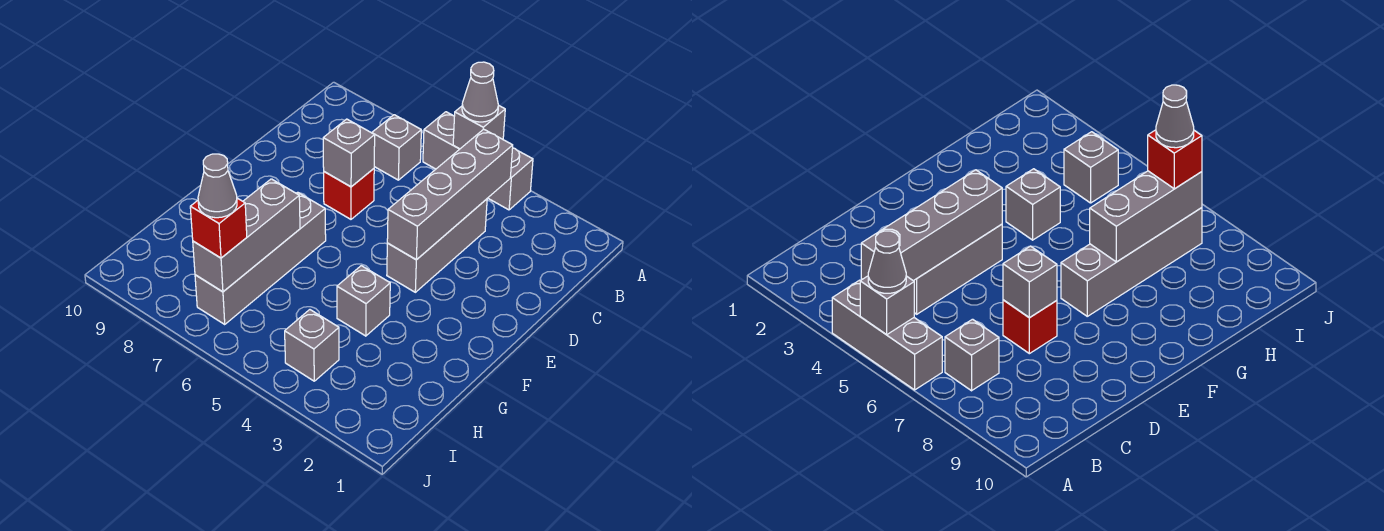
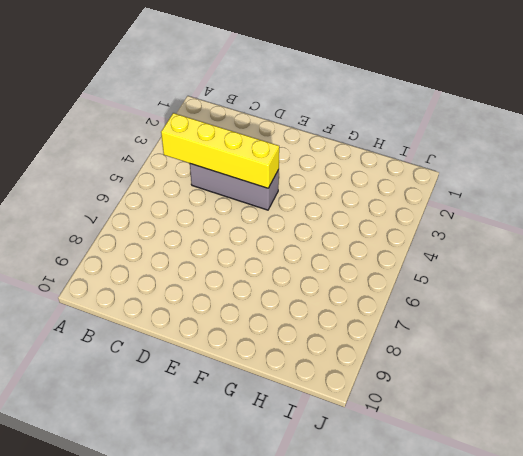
yellow brick B4:E4 level 2 -> grey brick B4:E4 level 2
none -> grey brick A4:A6 level 1
none -> grey brick B7 level 1
none -> red brick D7 level 1

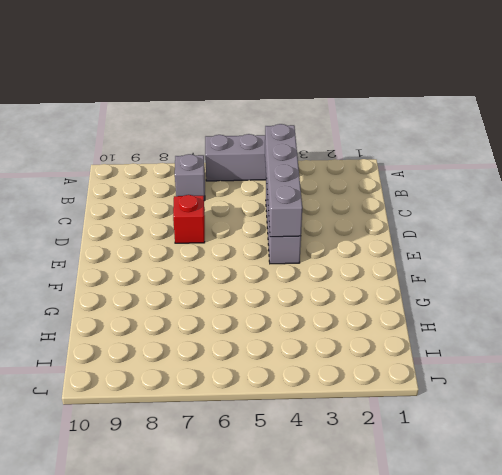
none -> grey brick F7:I7 level 1
none -> grey brick G4 level 1
none -> grey brick I4 level 1

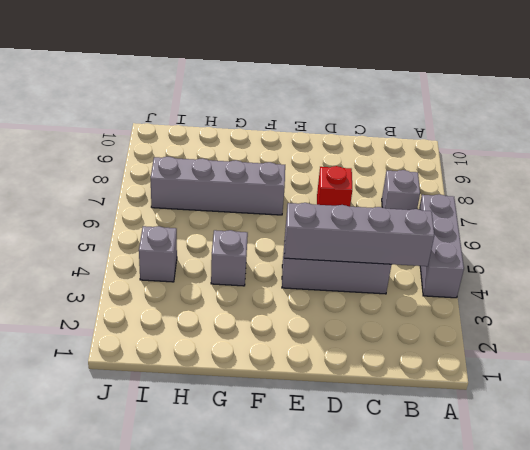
none -> grey brick A5 level 2
none -> grey brick D7 level 2
none -> grey brick G7:I7 level 2

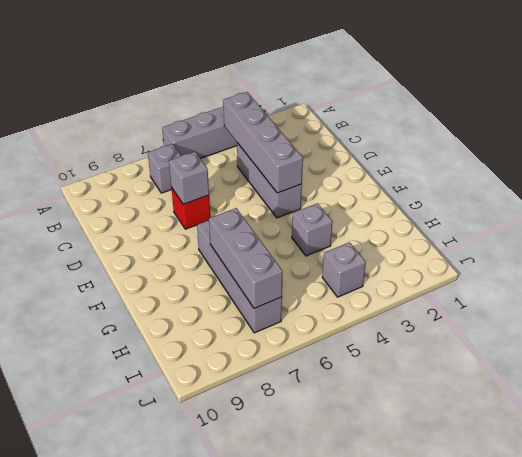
none -> grey brick A5 level 2
none -> grey cone A5 level 3
none -> red brick I7 level 3

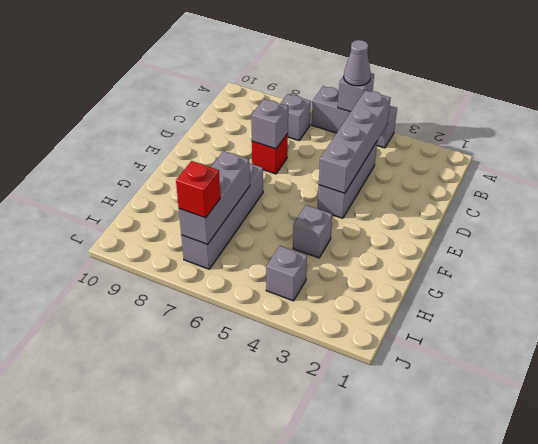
none -> grey cone I7 level 4

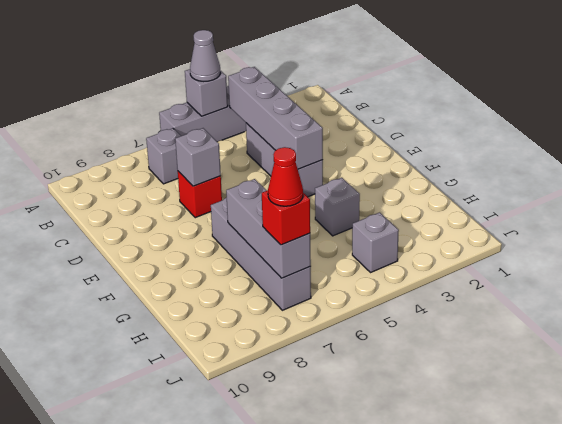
red cone I7 level 4 -> grey cone I7 level 4

